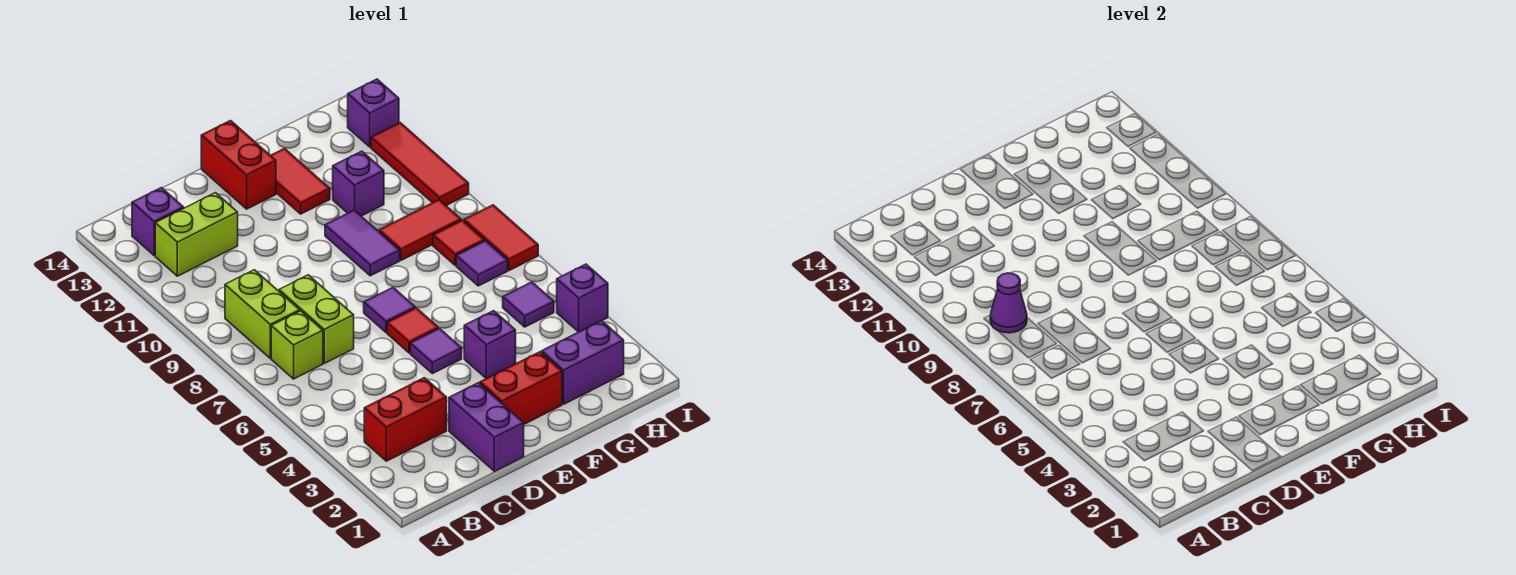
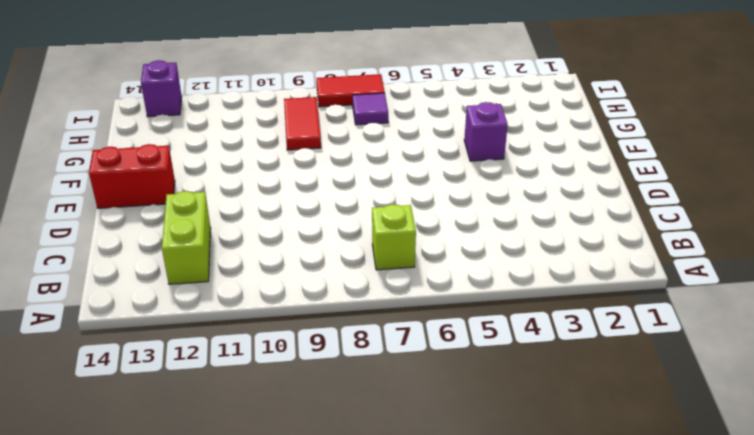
none -> red brick B3:C3 level 1
none -> lime brick B8:B9 level 1
none -> purple brick B13 level 1

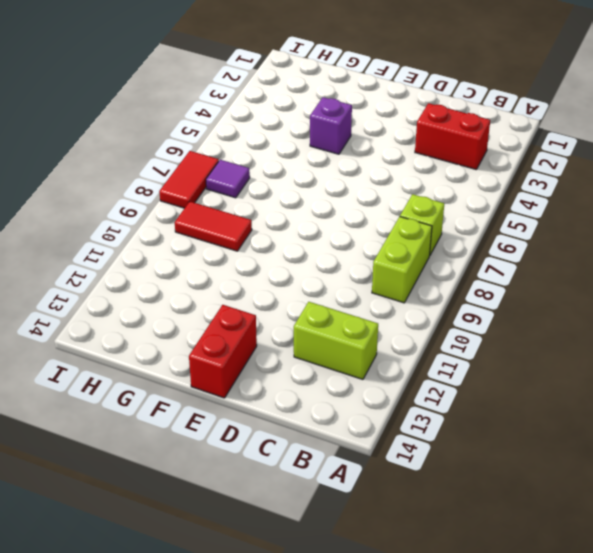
none -> purple brick B13 level 1
none -> lime brick C7:C8 level 1
none -> purple brick D1:D2 level 1

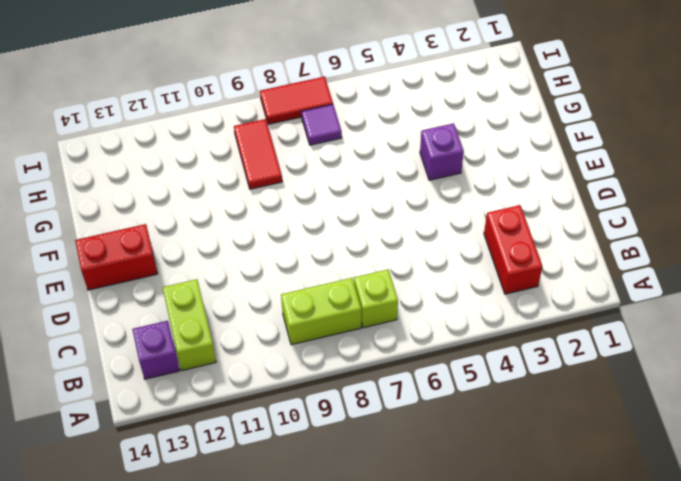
none -> lime brick C7:C8 level 1
none -> purple brick D1:D2 level 1
none -> red brick E2:F2 level 1

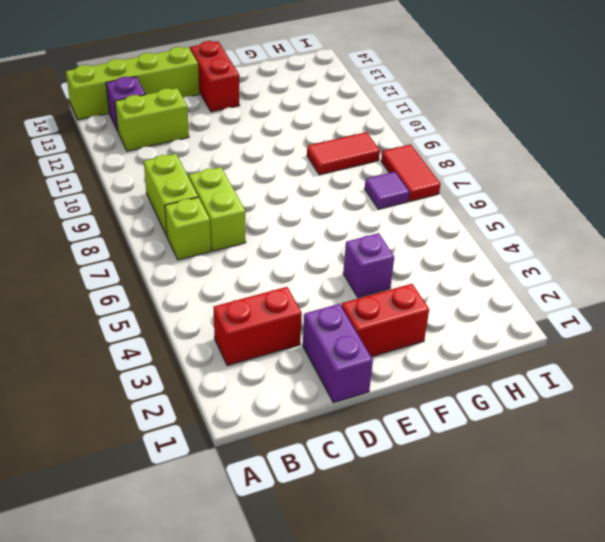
lime brick A14:D14 level 1 -> none
none -> purple tile E5 level 1
none -> red tile E6 level 1
none -> purple tile E7 level 1

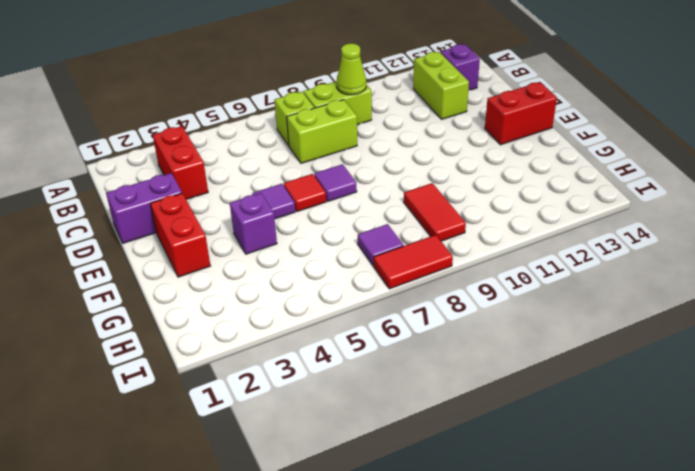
lime cone B9 level 2 -> purple cone B9 level 2
none -> purple tile F9:F10 level 1
none -> red tile F12:F13 level 1
none -> purple brick G2:H2 level 1

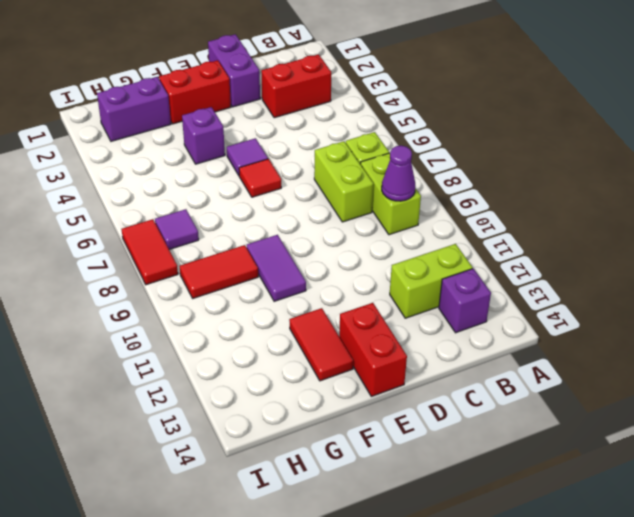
none -> purple tile E7 level 1
none -> purple brick G11 level 1
none -> purple tile H5 level 1

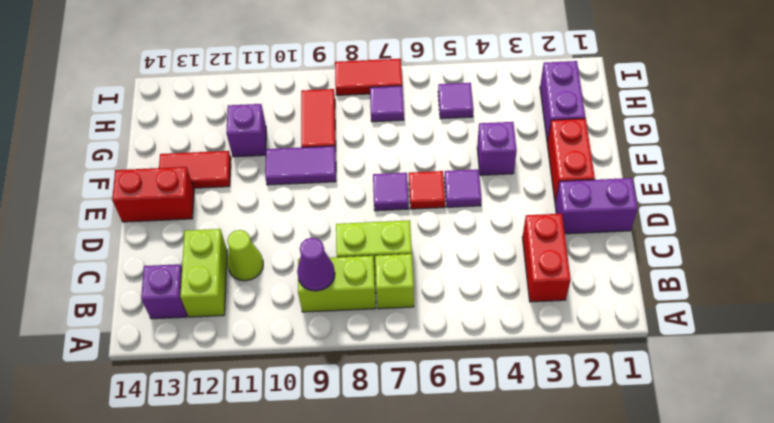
lime cone C11 level 1 -> none
none -> red tile H8 level 1
none -> purple brick I4 level 1
none -> red tile I10:I12 level 1

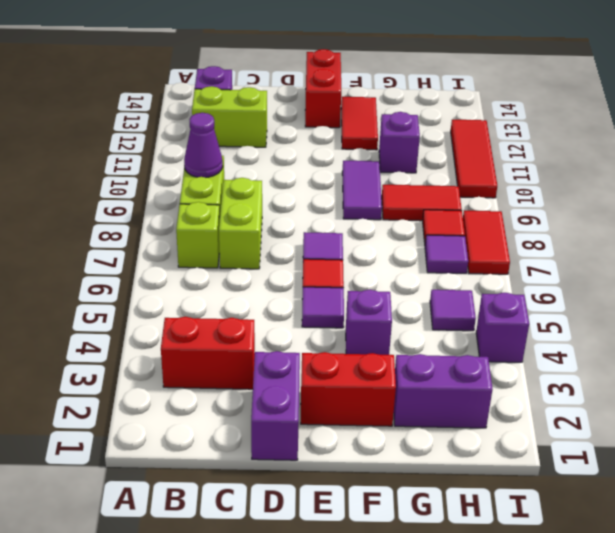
none -> purple brick I13 level 1

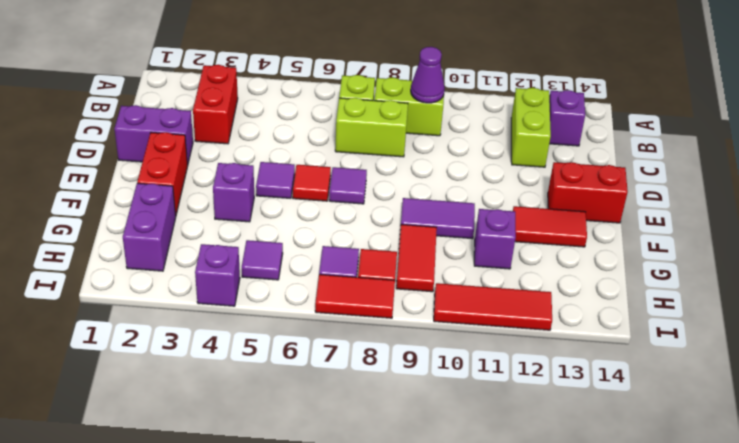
none -> purple brick I13 level 1

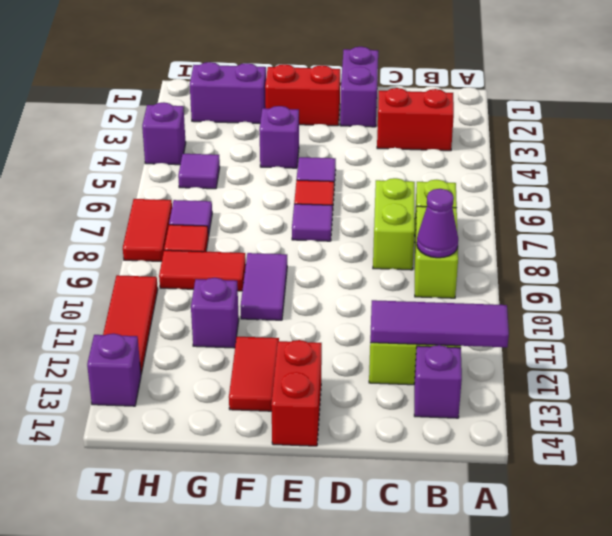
purple tile A12:C12 level 2 -> none

